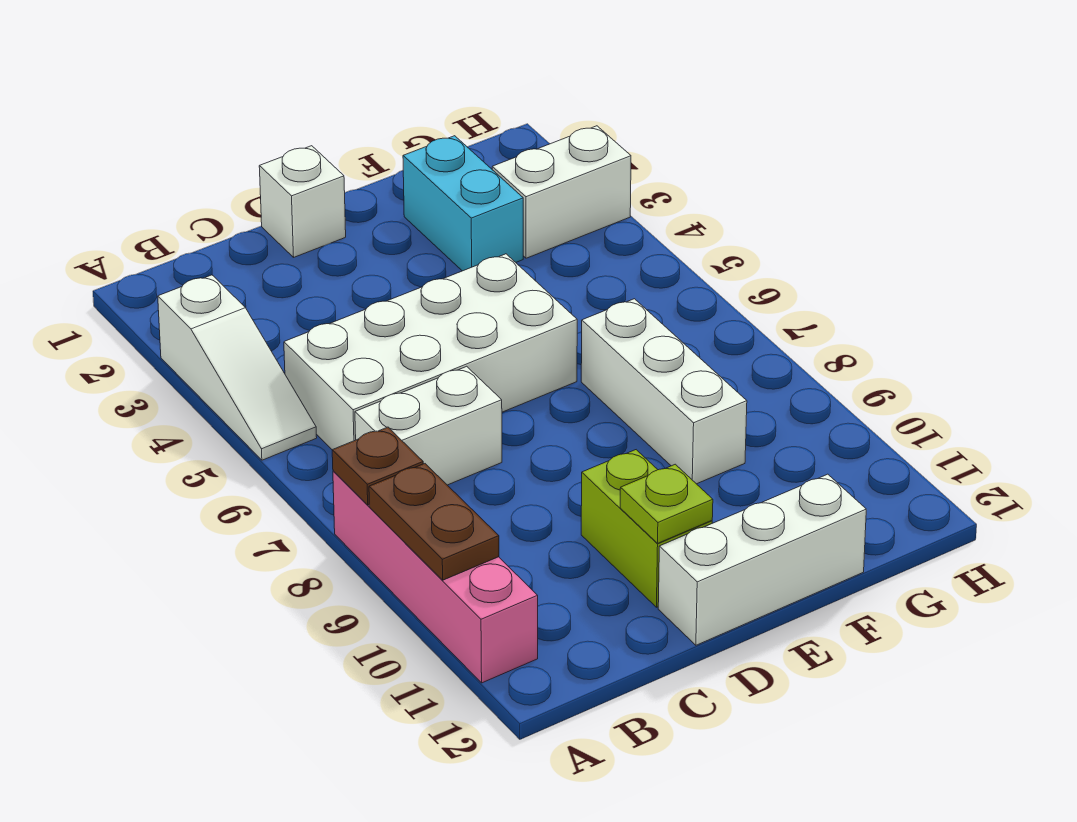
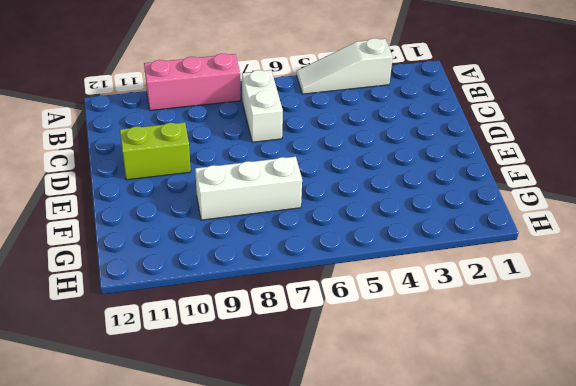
pink brick A8:A10 level 1 -> pink brick A8:A11 level 1
none -> white brick B5:E6 level 1
none -> white brick D1 level 1
none -> white brick D12:F12 level 1

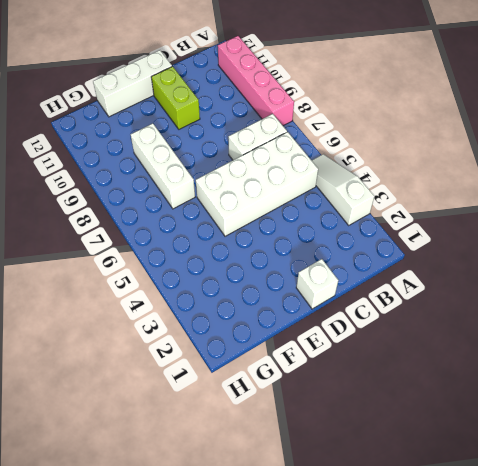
none -> cyan brick F2:F3 level 1
none -> white brick G3:H3 level 1
none -> brown plate A8 level 2

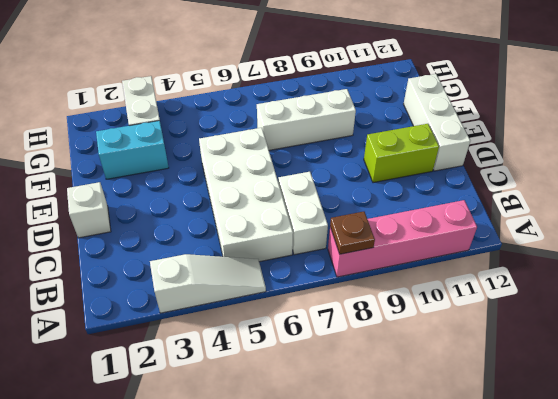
none -> brown plate A9:A10 level 2
none -> lime plate D11 level 2

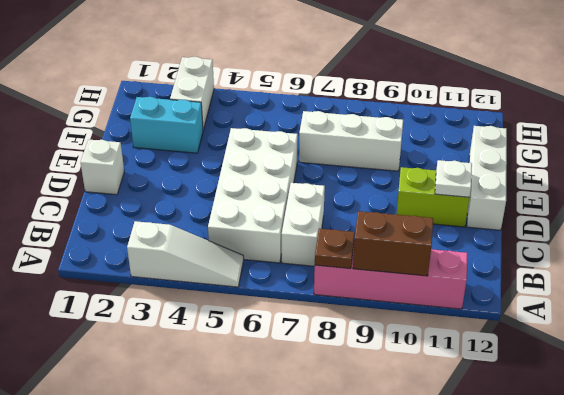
brown brick A9:A10 level 2 -> brown plate A9:A10 level 2
white plate D11 level 2 -> lime plate D11 level 2

